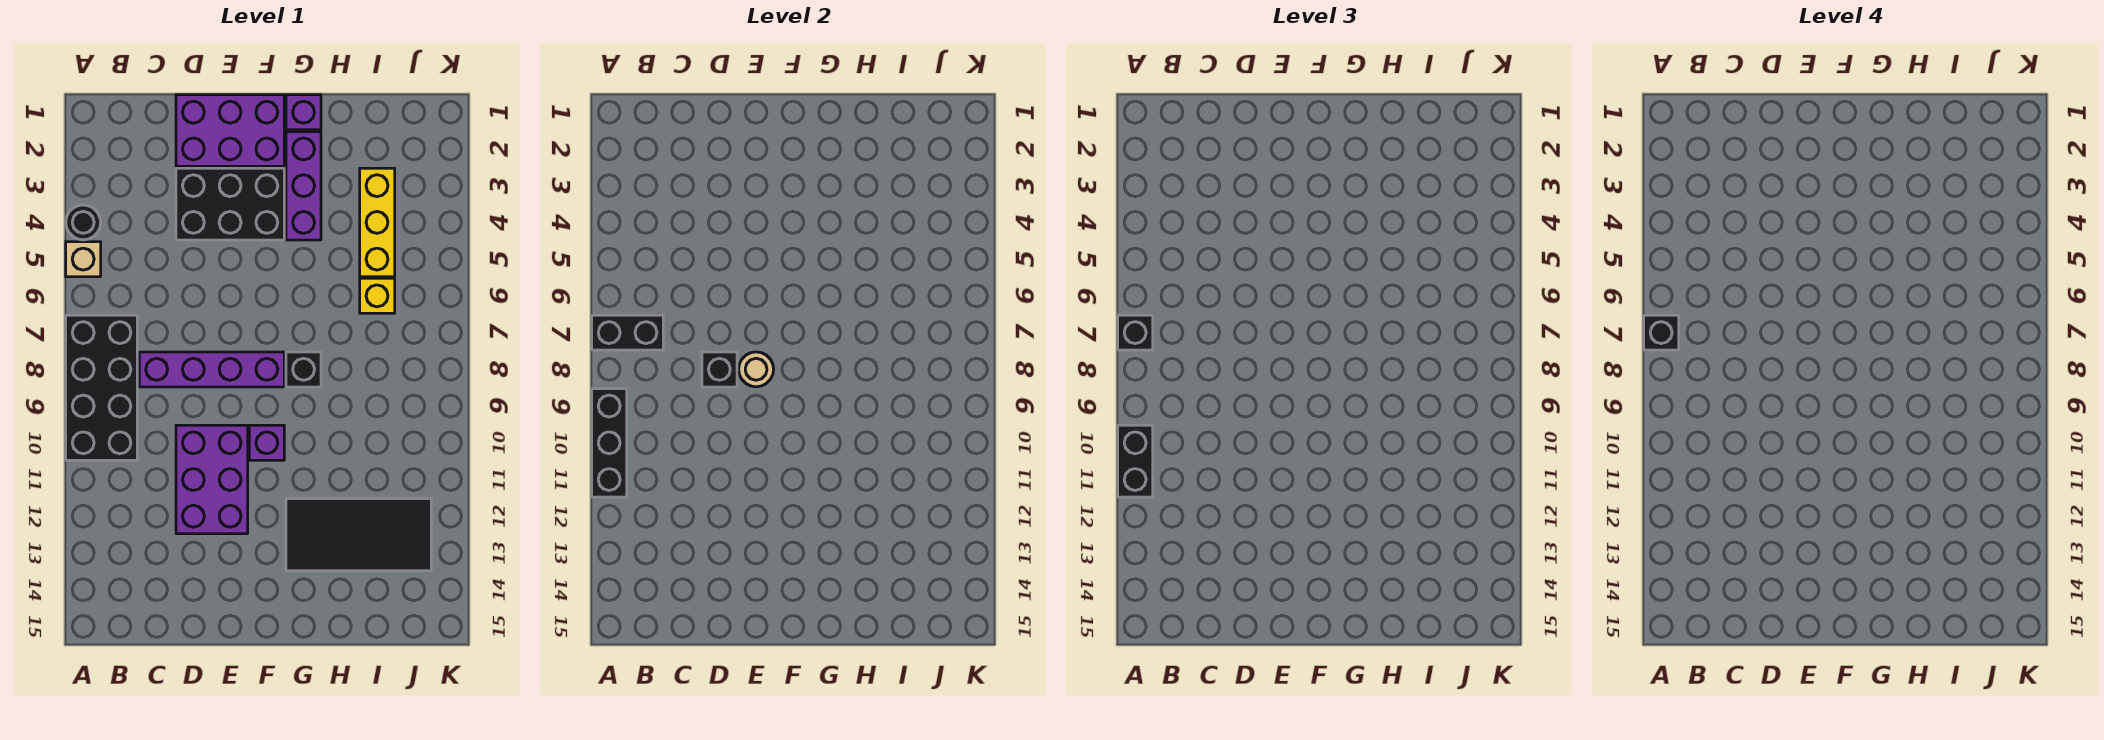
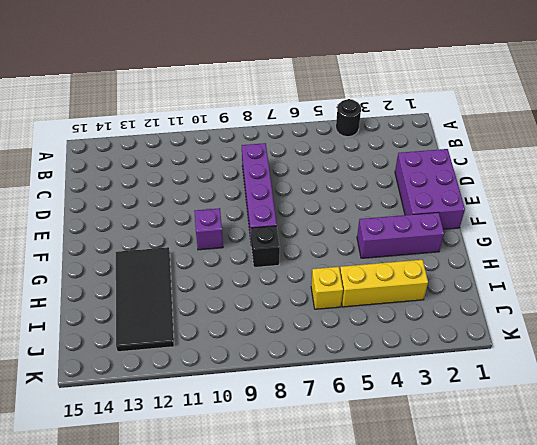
none -> tan brick A5 level 1
none -> black brick A7:B10 level 1
none -> black brick D3:F4 level 1

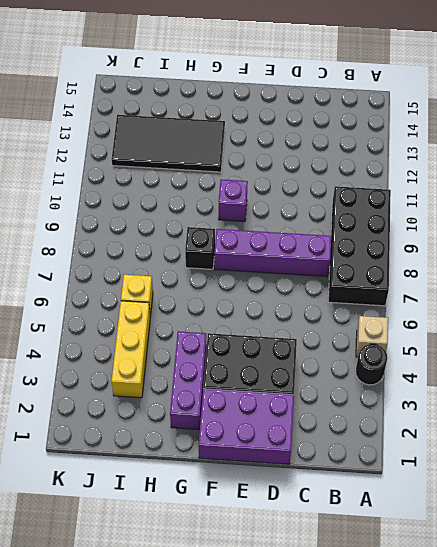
none -> purple brick D10:E12 level 1
none -> purple brick G1 level 1
none -> black brick A7:B7 level 2

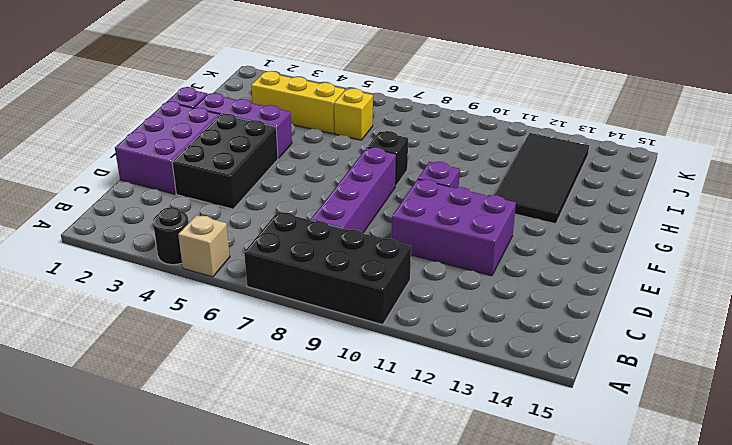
none -> black brick A7:B7 level 2
none -> black brick A9:A11 level 2
none -> black brick D8 level 2

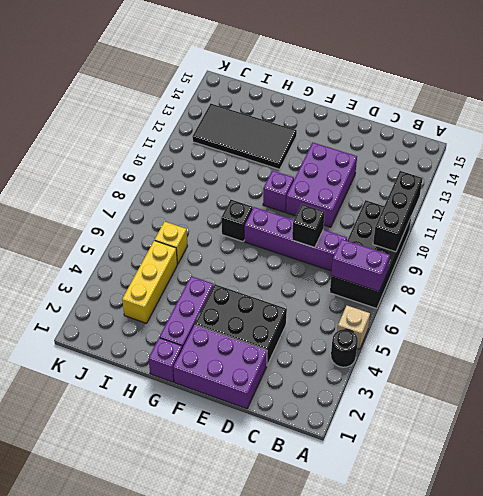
purple brick A7:B7 level 2 -> black brick A7:B7 level 2
none -> tan round brick E8 level 2
none -> black brick A7 level 3
none -> black brick A10:A11 level 3

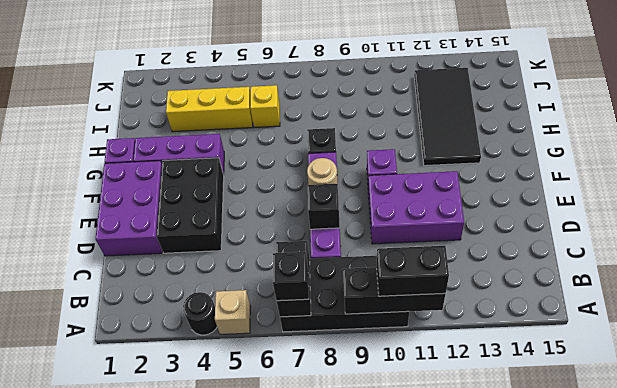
none -> black brick A7 level 4

